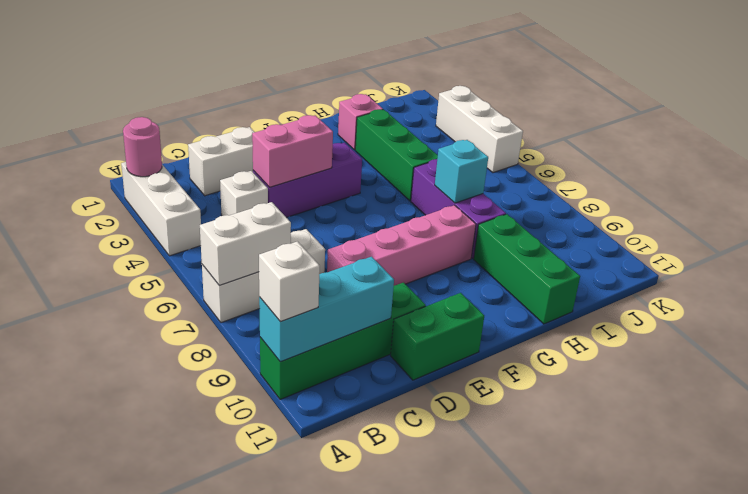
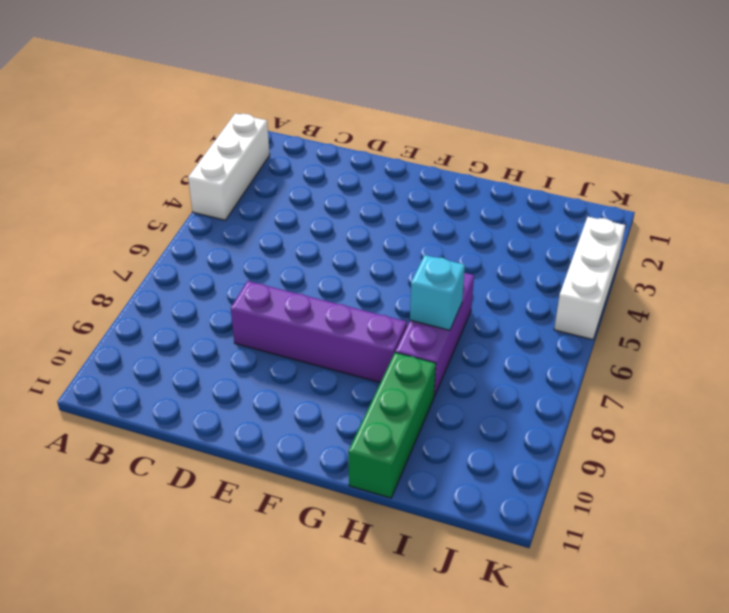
purple brick D8:G8 level 1 -> pink brick D8:G8 level 1
none -> white brick A7:C7 level 1
none -> green brick A10:D10 level 1
none -> white brick C2:D2 level 1

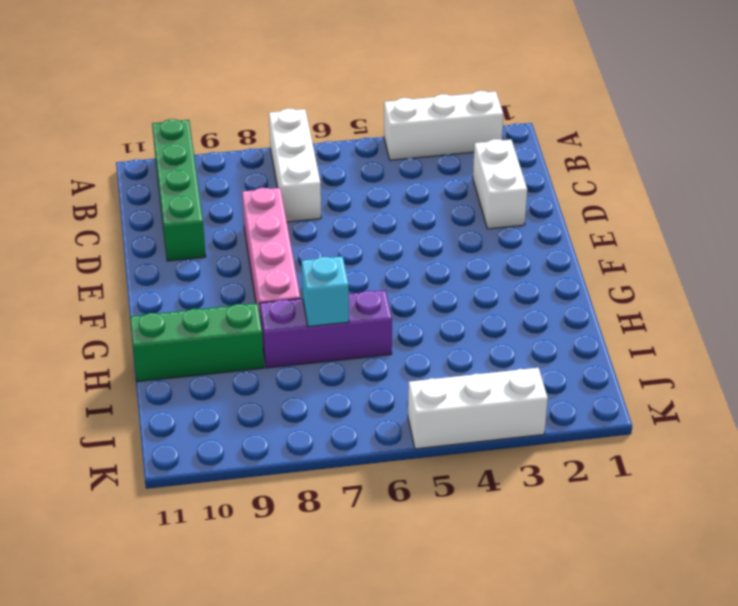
none -> white brick C4 level 1
none -> purple brick D4:F4 level 1
none -> green brick D11:E11 level 1

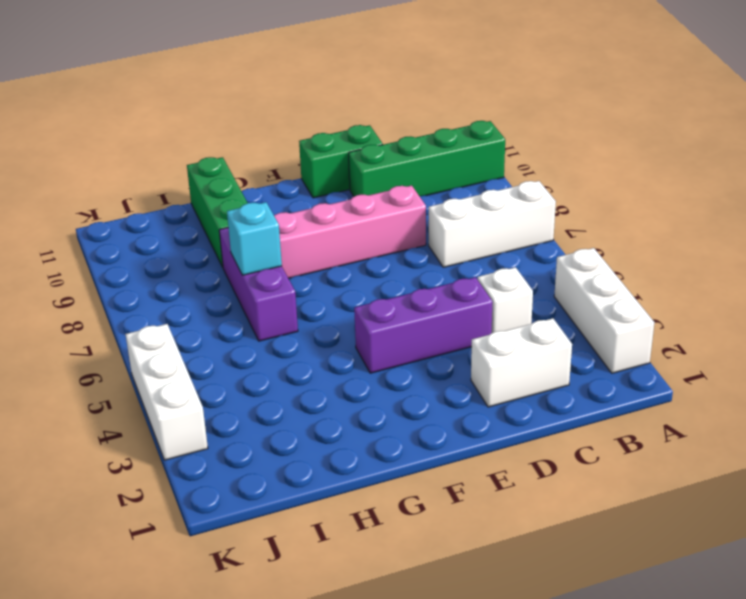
none -> pink brick H2 level 1
none -> green brick H3:H5 level 1
none -> pink round brick A2 level 2

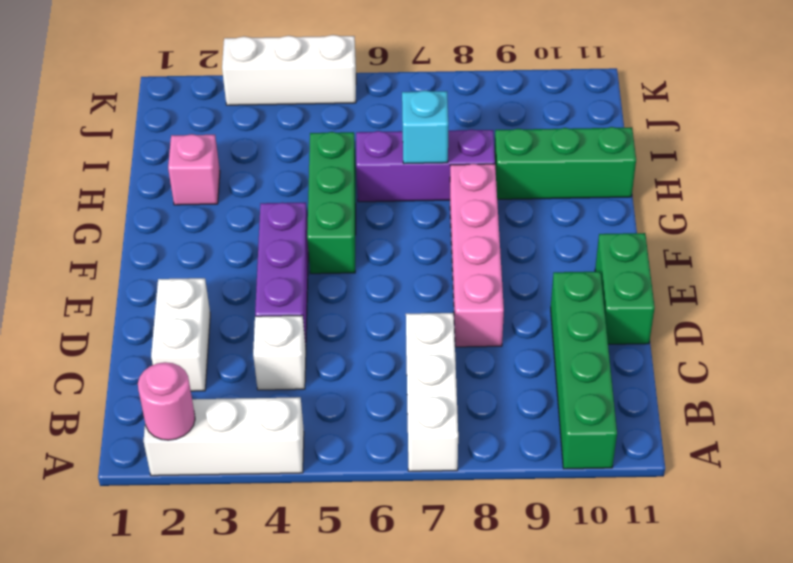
green brick F5:H5 level 1 -> green brick H3:H5 level 1
none -> white brick A7:B7 level 2
none -> cyan brick A10:C10 level 2
none -> pink brick D4:E4 level 2

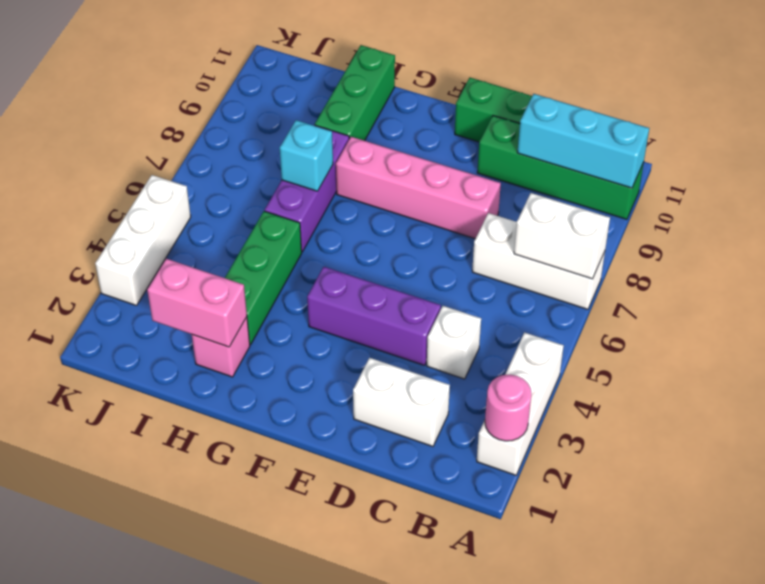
pink brick H2:I2 level 2 -> pink brick D4:E4 level 2
none -> white brick A10 level 3

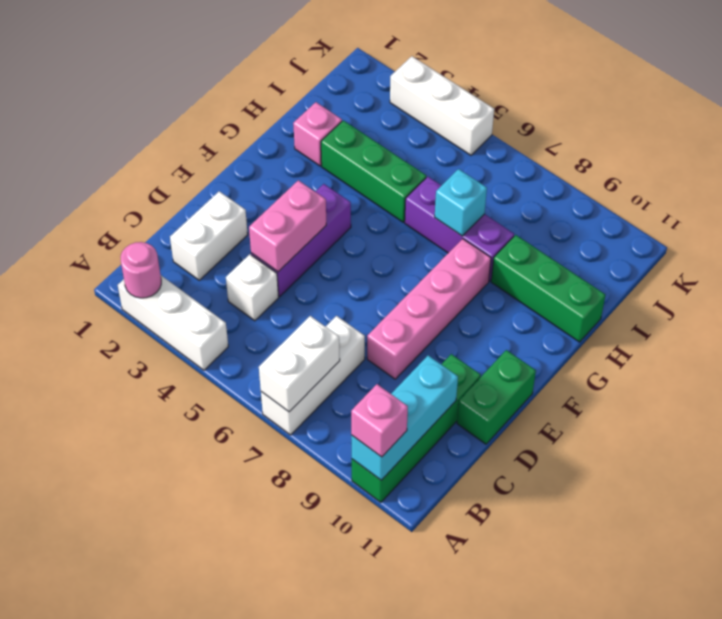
pink brick A10 level 3 -> white brick A10 level 3

